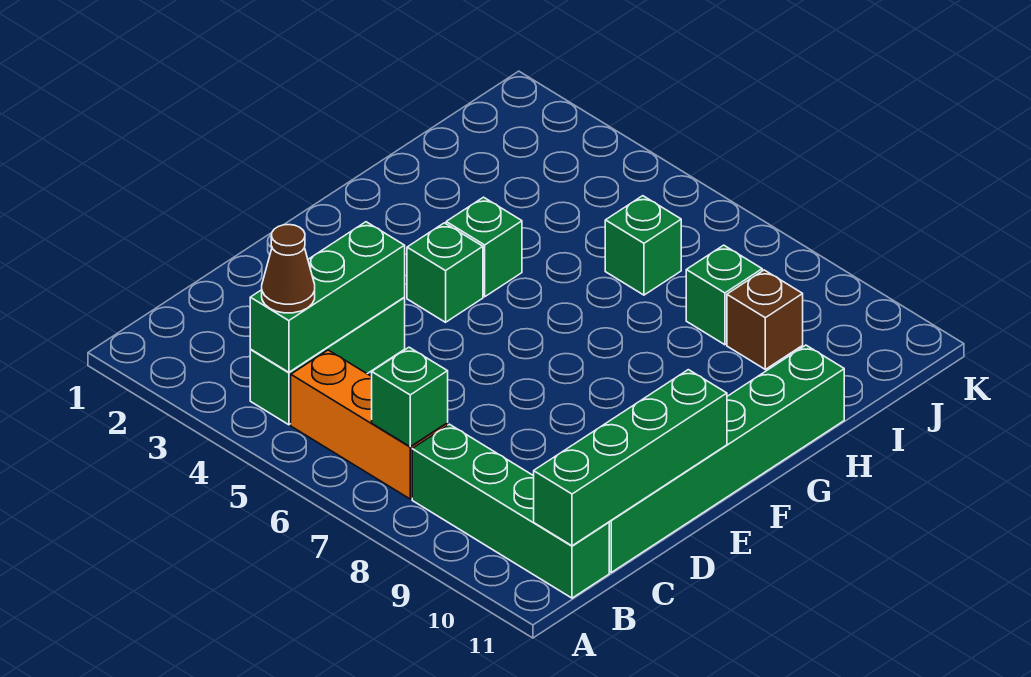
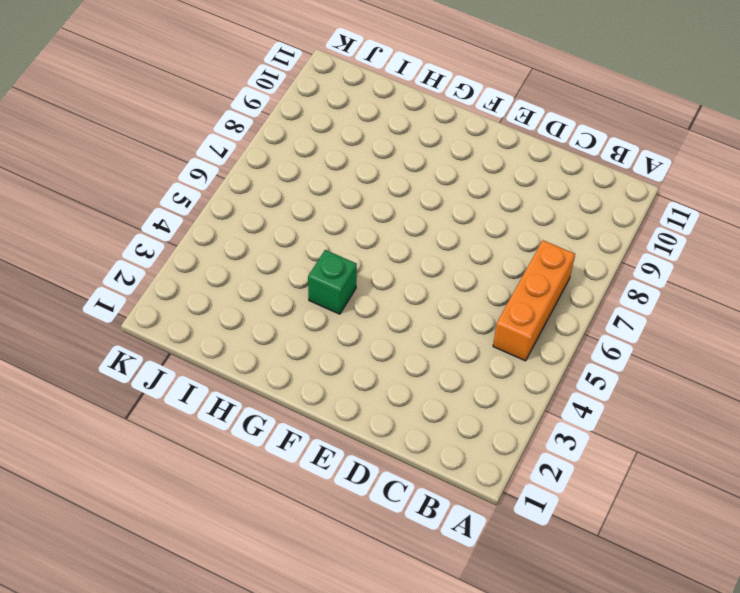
none -> green brick B4:D4 level 1
none -> green brick B8:B11 level 1
none -> green brick C11:H11 level 1

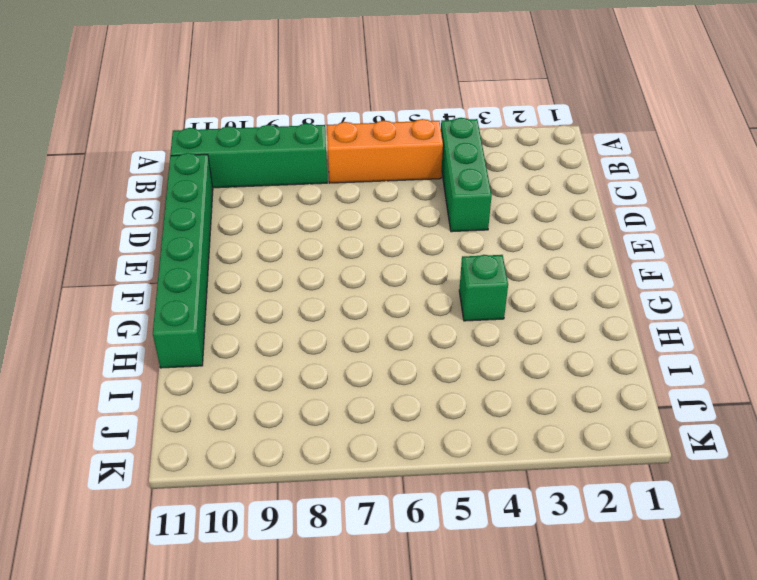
none -> green brick F4 level 1
none -> green brick I6 level 1
none -> green brick I8 level 1

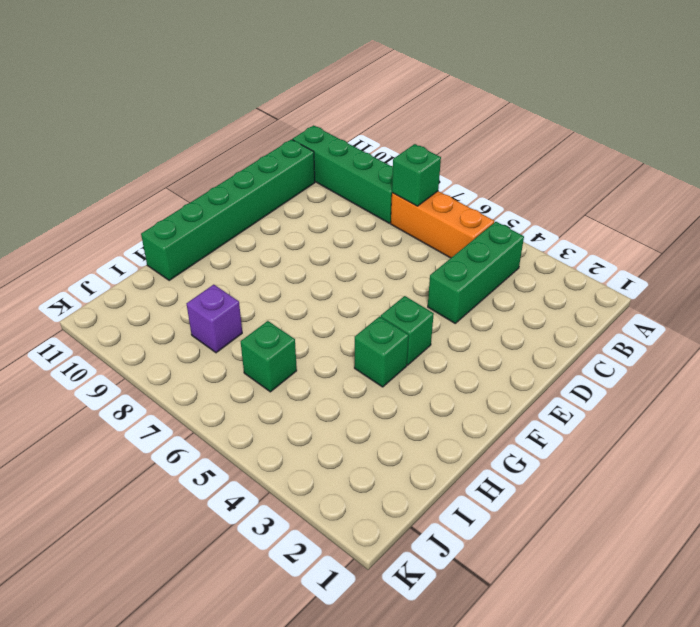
purple brick I8 level 1 -> green brick I8 level 1
none -> brown brick I9 level 1
none -> green brick B4:D4 level 2
none -> green brick B11:E11 level 2

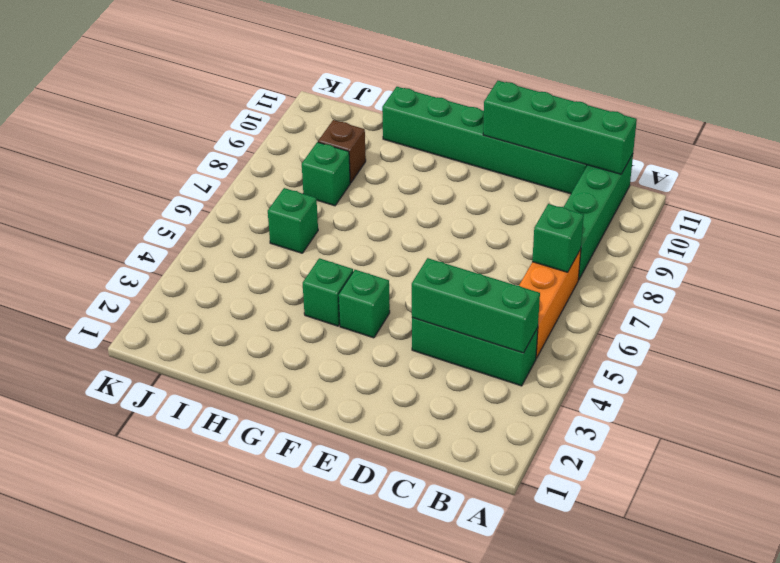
none -> brown cone B4 level 3

